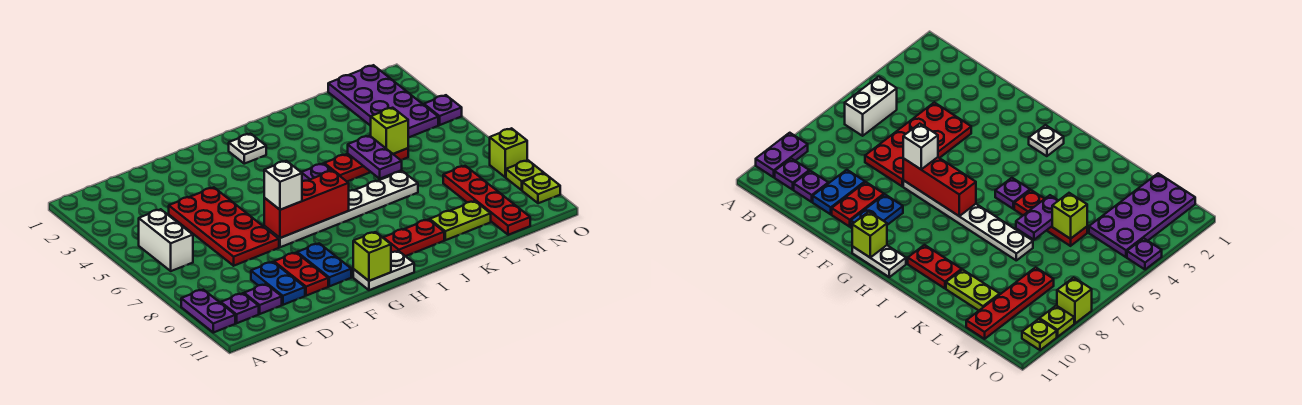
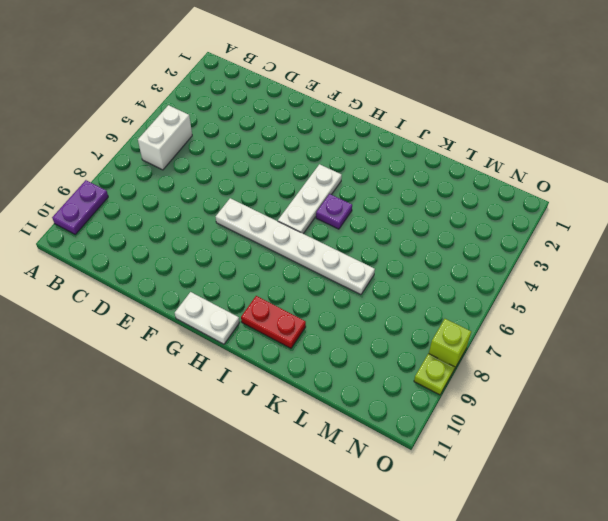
white plate H4:H6 level 1 -> none
none -> purple plate B10 level 1
none -> purple plate C10 level 1
none -> red plate D4:E7 level 1

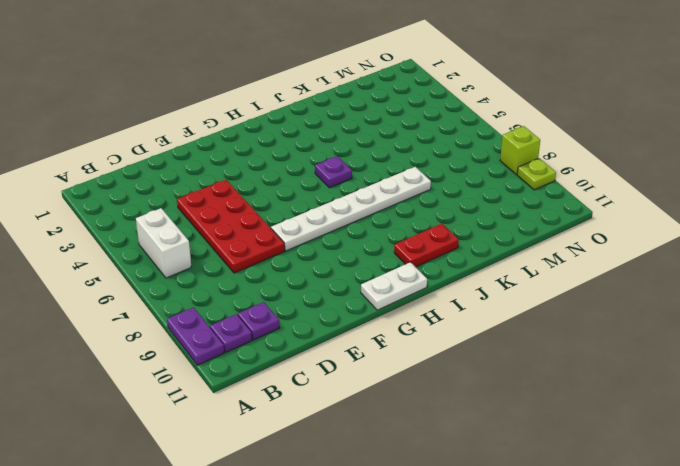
none -> blue plate D9:D10 level 1
none -> red plate E9:E10 level 1
none -> blue plate F9:F10 level 1

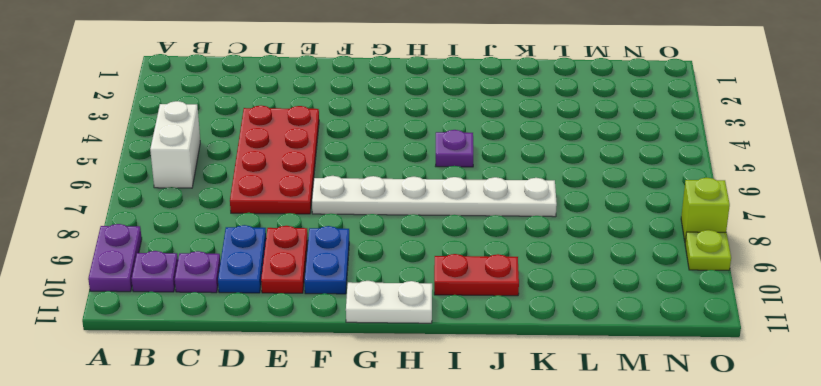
none -> white plate H2 level 1
none -> red plate J5:L5 level 1
none -> lime plate K10:L10 level 1

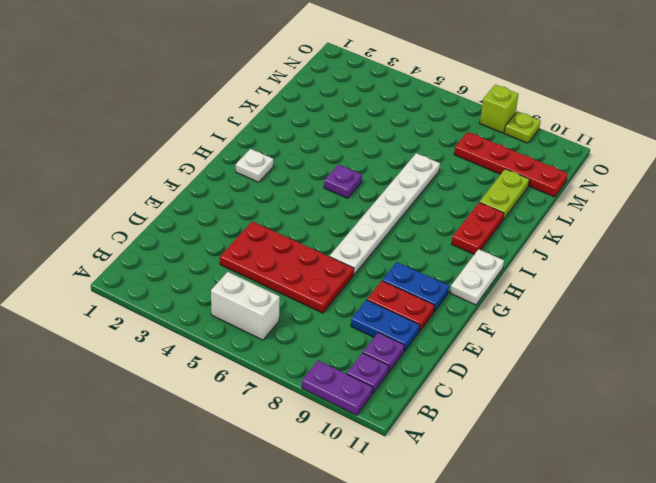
none -> red plate J5:L5 level 1
none -> purple plate M1:N4 level 1
none -> purple plate O4 level 1

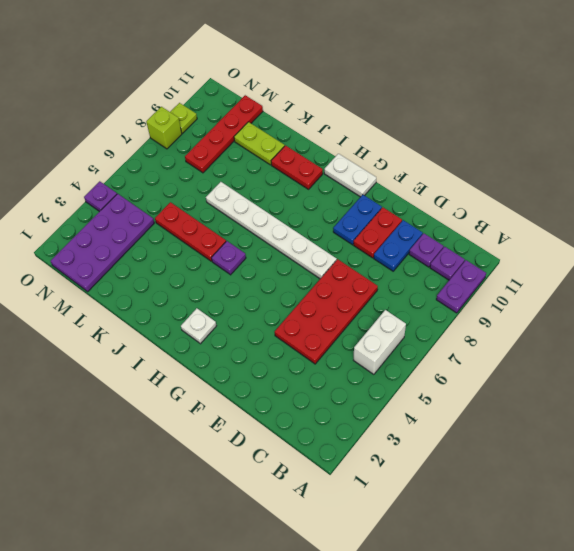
none -> lime plate O10 level 1
none -> red brick F7:H7 level 2
none -> lime brick G11 level 2

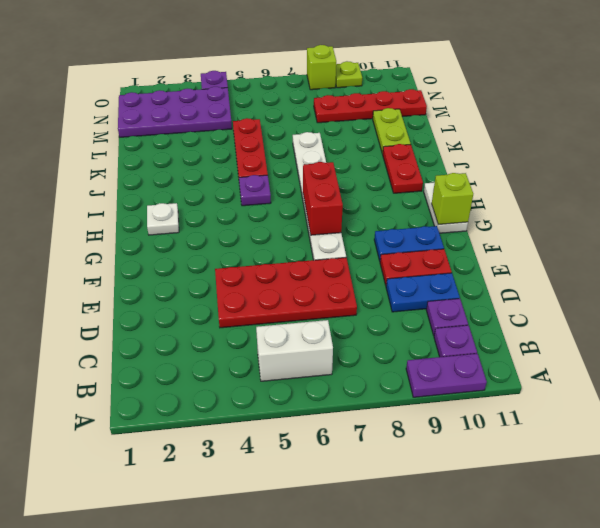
red brick G7:H7 level 2 -> red brick F7:H7 level 2
none -> lime plate O10 level 1
none -> purple plate K5:K6 level 2
none -> lime brick L5 level 2

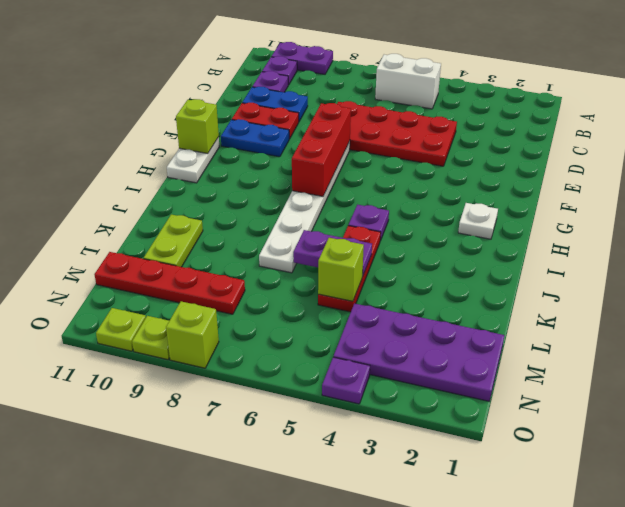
none -> red plate I10:J10 level 1
none -> white brick F7 level 3

